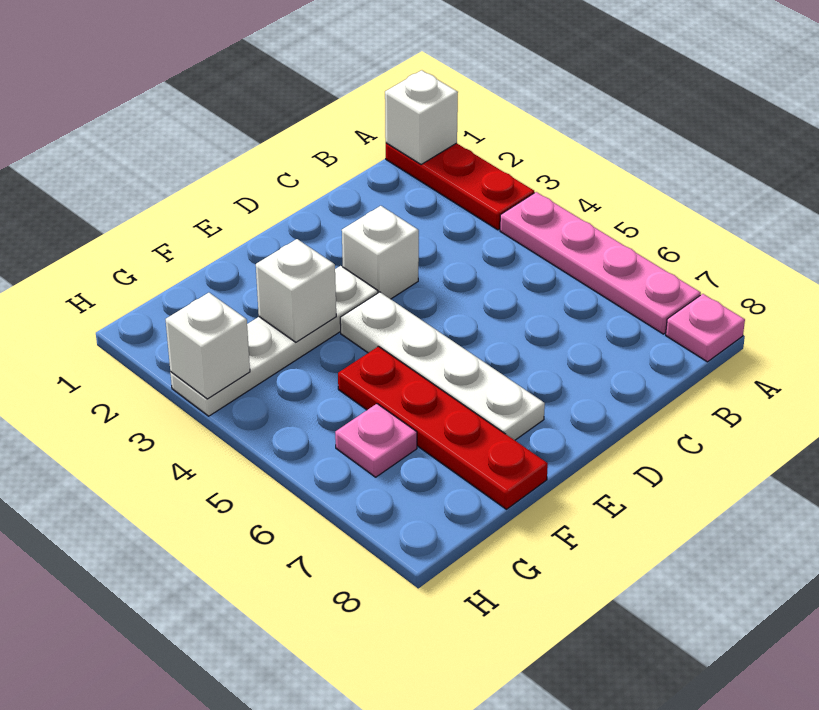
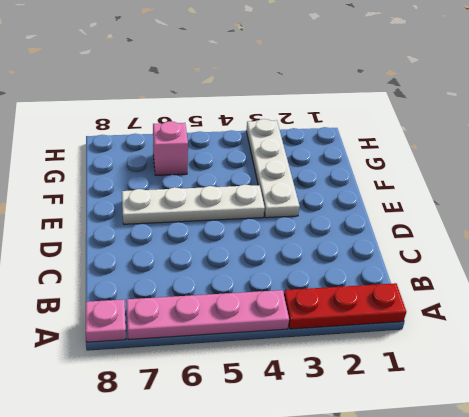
pink brick G6 level 1 -> pink plate G6 level 1
none -> white brick D3 level 1
none -> red plate F5:F8 level 1

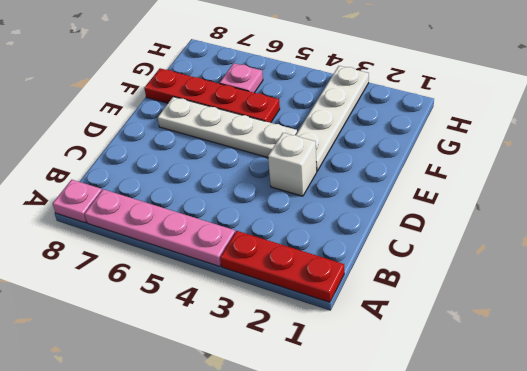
none -> white brick A1 level 2
none -> white brick F3 level 2

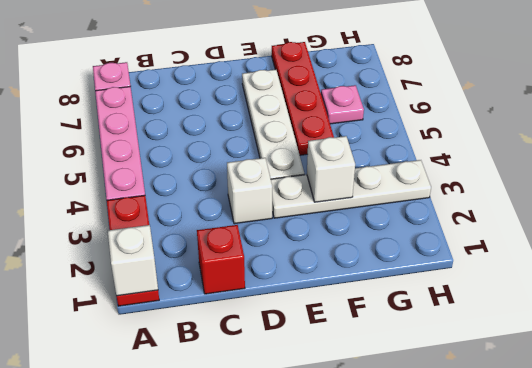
red brick C1 level 1 -> none
none -> white brick H3 level 2

